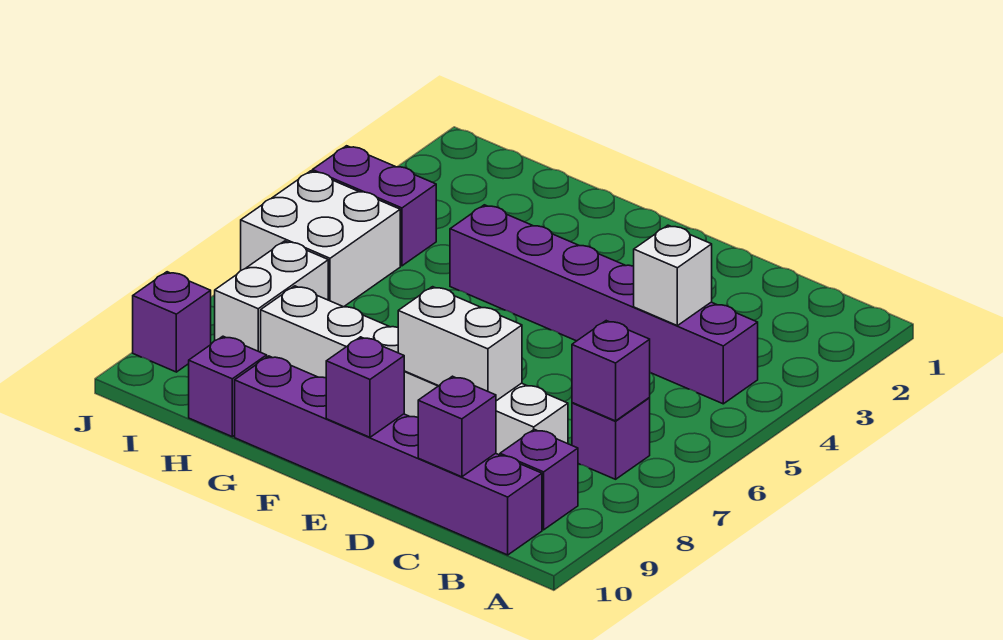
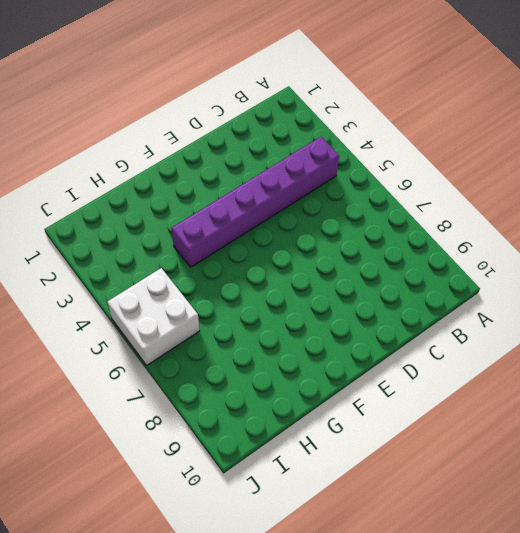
none -> purple brick B7 level 1
none -> purple brick B9 level 1
none -> purple brick B10:G10 level 1

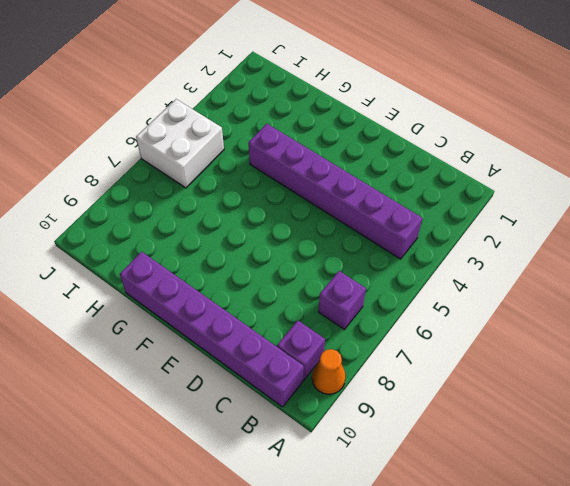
orange cone A9 level 1 -> none
none -> white brick C8:H8 level 1
none -> purple brick H10 level 1
none -> purple brick I4:J4 level 1

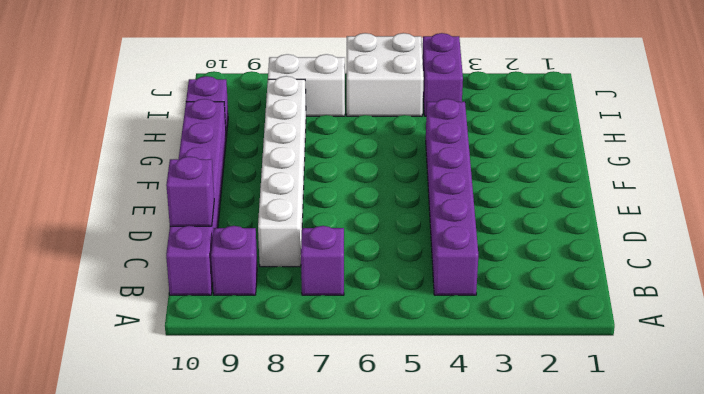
none -> purple brick J9 level 1
none -> purple brick B7 level 2
none -> white brick C4 level 2

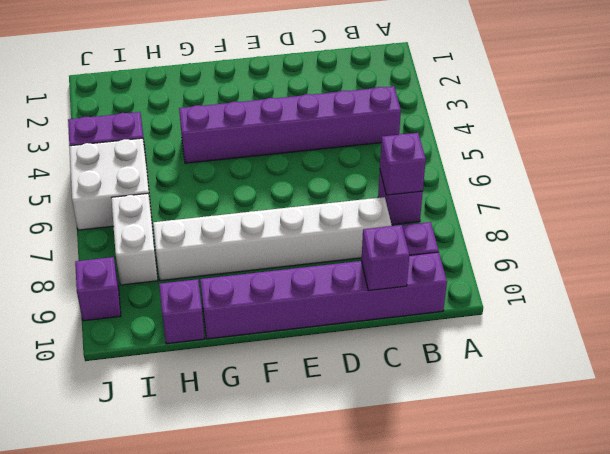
none -> white brick C4 level 2
none -> white brick D8:E8 level 2
none -> purple brick E10 level 2

